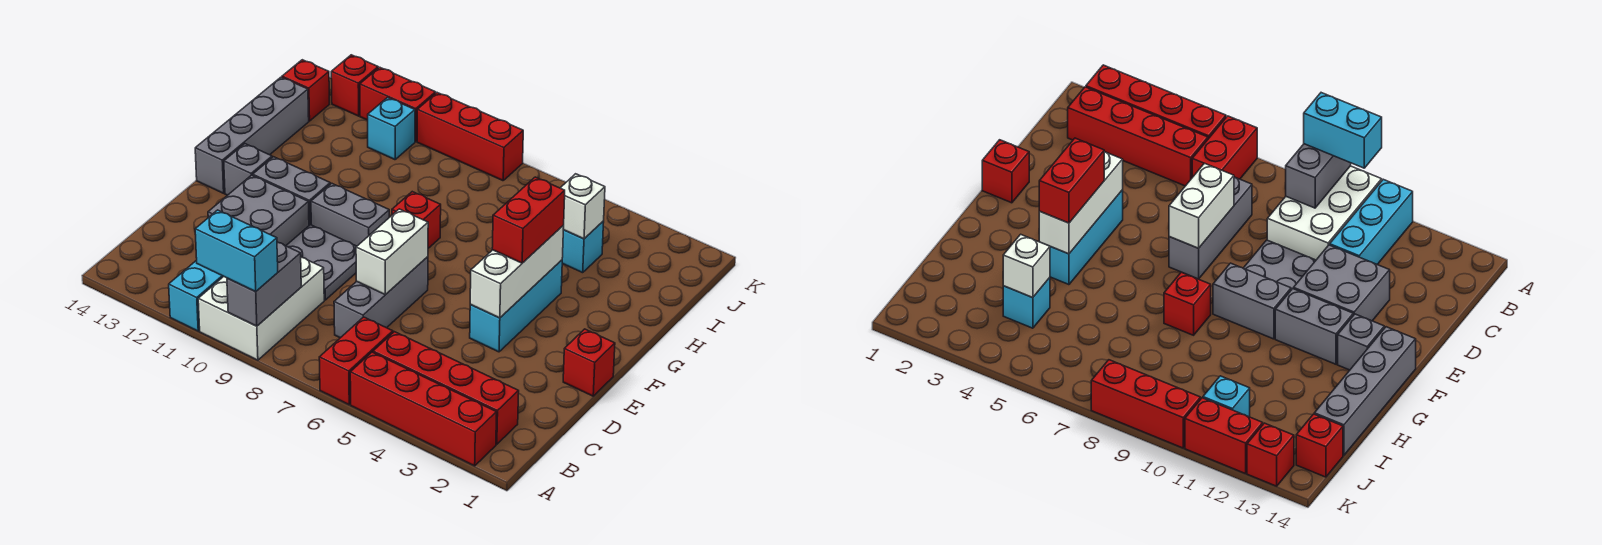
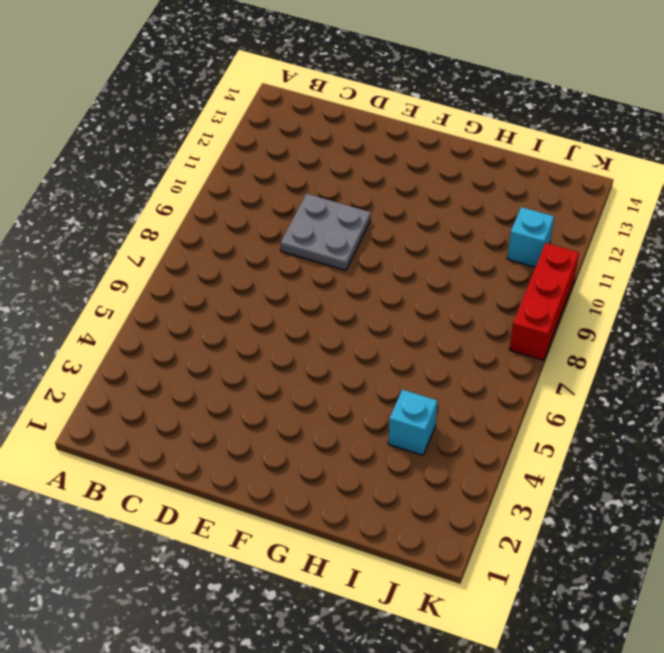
none -> red brick A2:A5 level 1
none -> red brick A6:B6 level 1
none -> white brick A9:C10 level 1

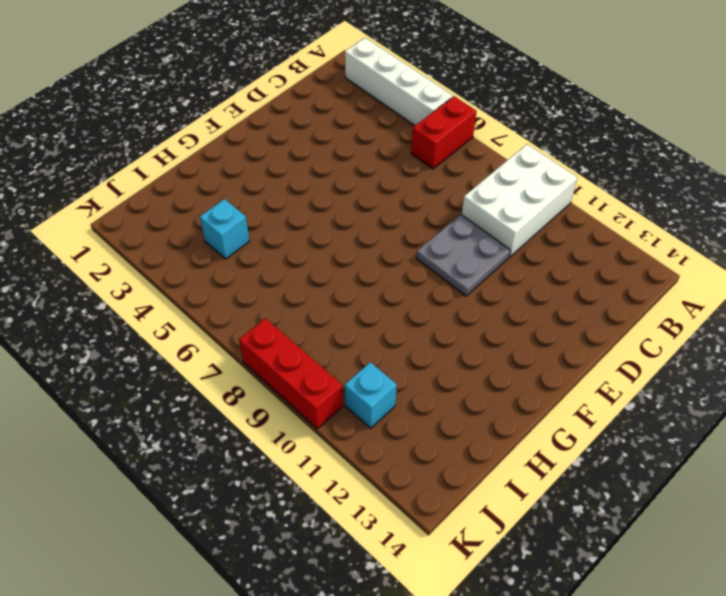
white brick A2:A5 level 1 -> red brick A2:A5 level 1
none -> cyan brick A11:C11 level 1
none -> red brick B2:B5 level 1
none -> grey brick C7:E7 level 1

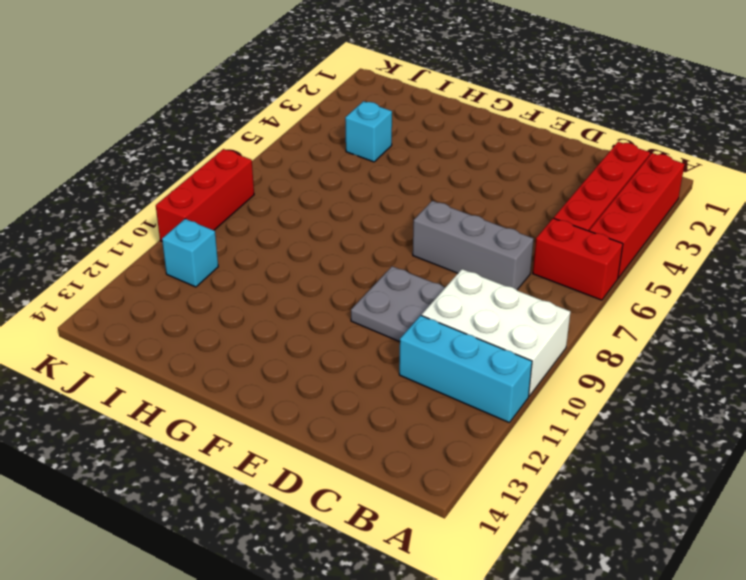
none -> grey brick D11:E12 level 1
none -> red brick E1 level 1
none -> cyan brick E4:G4 level 1

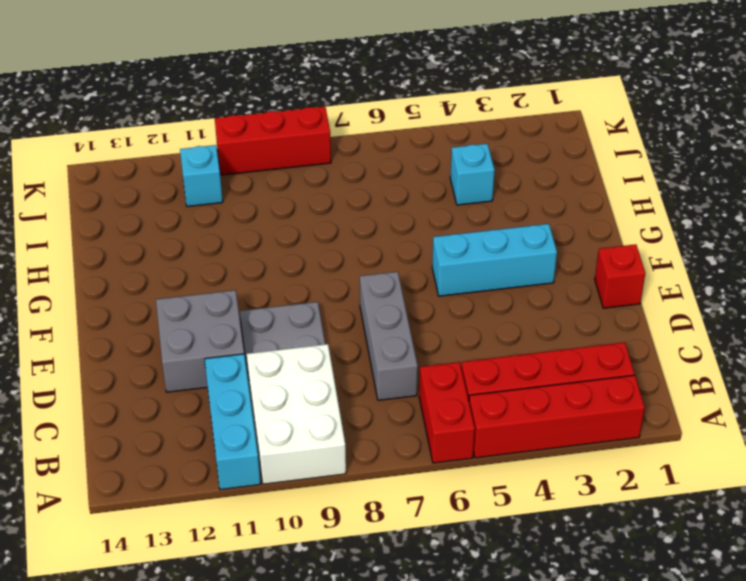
cyan brick F3:F5 level 1 -> cyan brick E4:G4 level 1
none -> grey brick F9:F10 level 1
none -> grey brick F11:F12 level 1
none -> grey brick F13 level 1

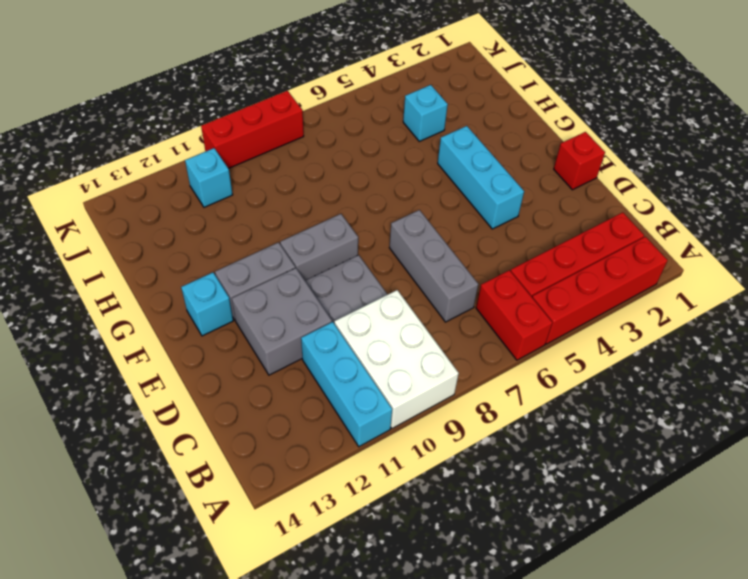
cyan brick F13 level 1 -> grey brick F13 level 1
none -> grey brick F14:I14 level 1
none -> red brick G8 level 1
none -> red brick J14 level 1

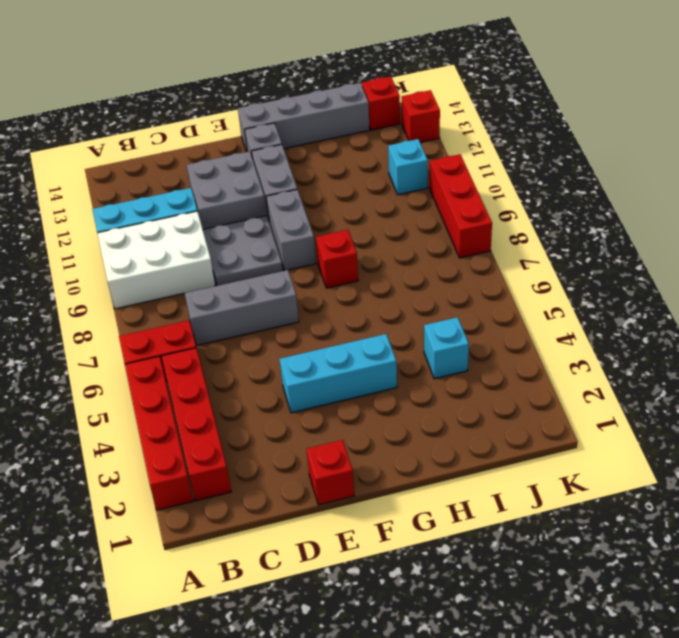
none -> red brick K11:K12 level 1
none -> grey brick A9:B9 level 2
none -> white brick D7:E7 level 2

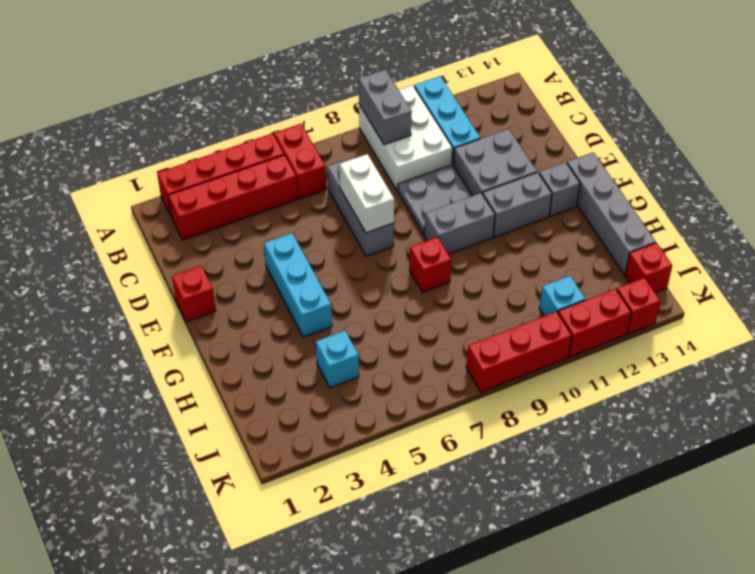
none -> white brick E4:G4 level 2
none -> white brick I4 level 2
none -> cyan brick A9:A10 level 3

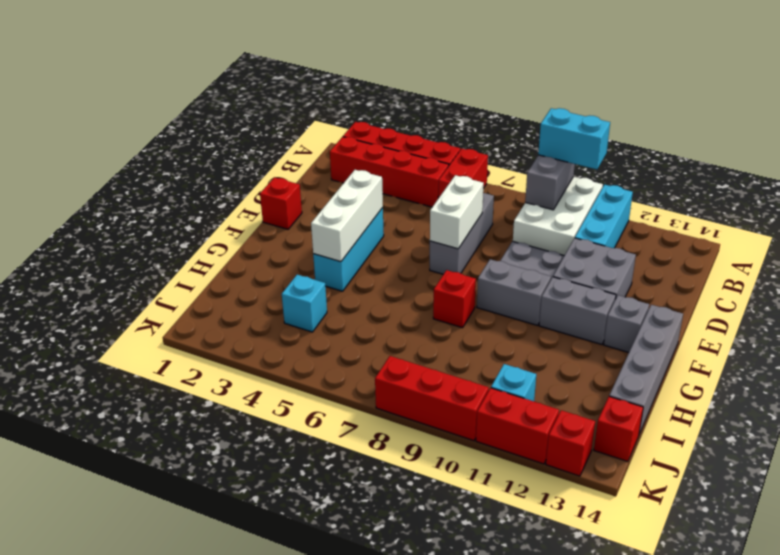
none -> white brick I4 level 2
none -> red brick F4:G4 level 3

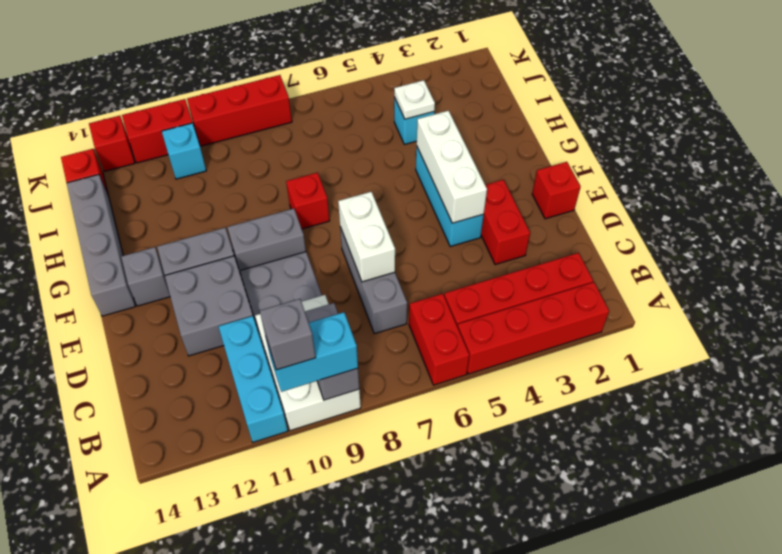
grey brick A10 level 4 -> none
red brick D3:E3 level 1 -> red brick F4:G4 level 3
white plate I4 level 2 -> white brick I4 level 2

